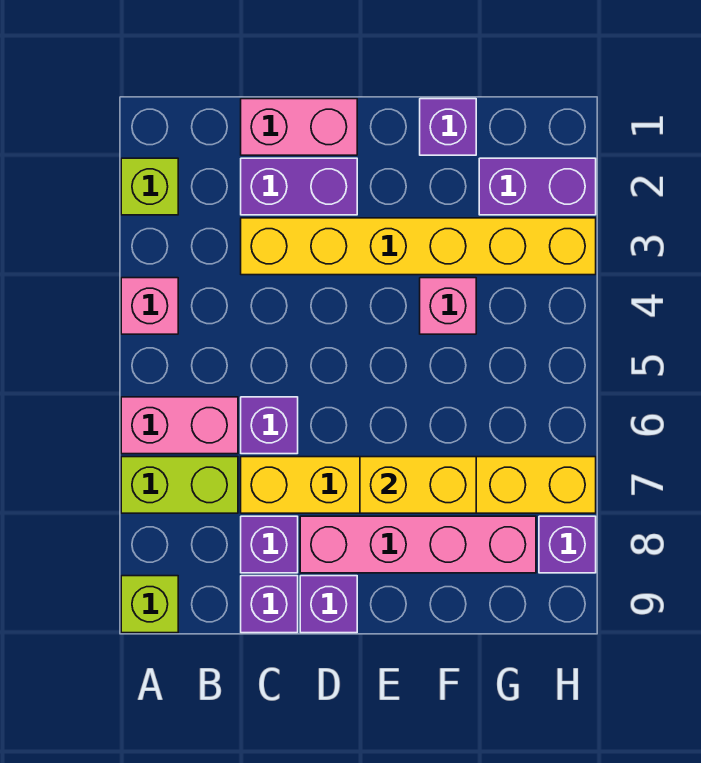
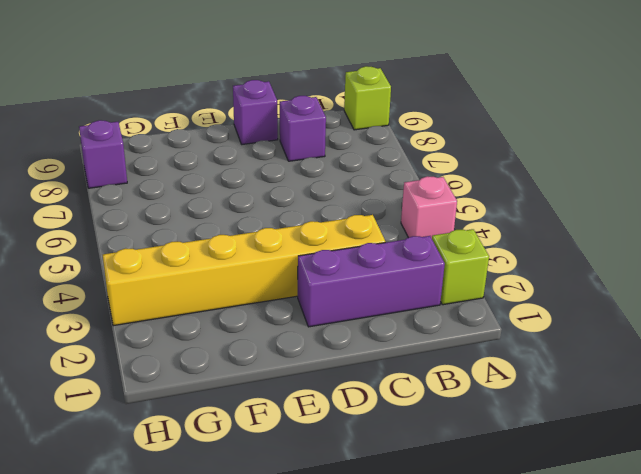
purple brick B2:D2 level 1 -> purple brick C2:D2 level 1
none -> pink brick A6:B6 level 1
none -> lime brick A7:B7 level 1
none -> pink brick C1:D1 level 1

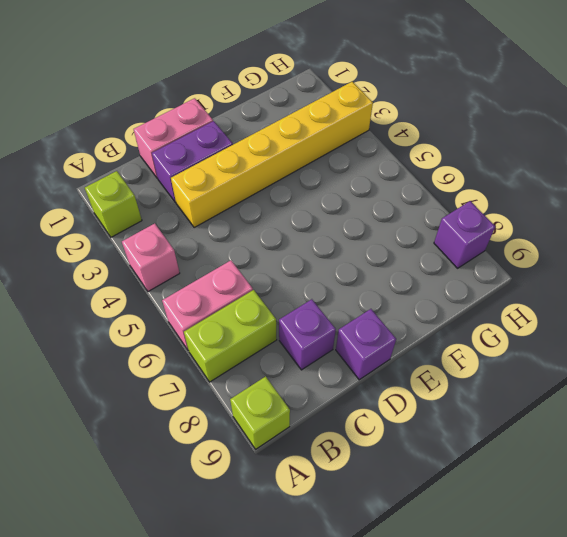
none -> purple brick C6 level 1
none -> yellow brick C7:H7 level 1
none -> purple brick C9 level 1

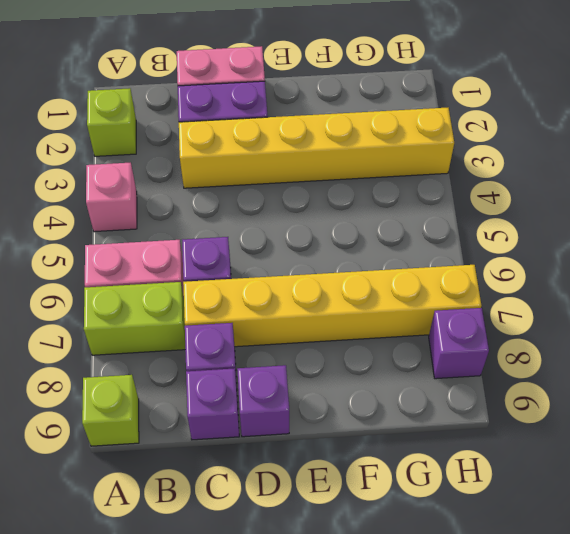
none -> pink brick D8:G8 level 1
none -> purple brick F1 level 1
none -> pink brick F4 level 1

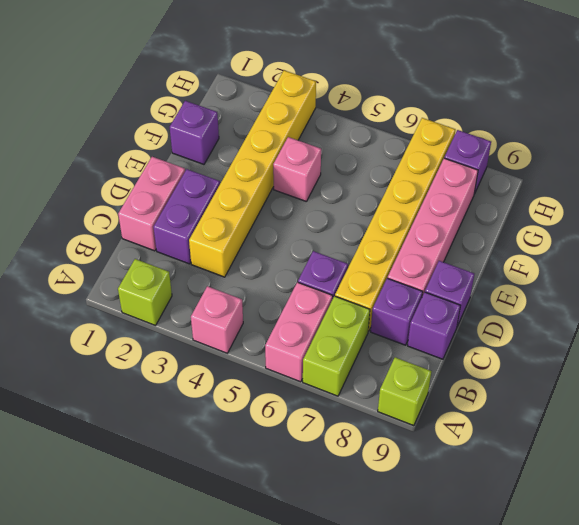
none -> purple brick G2:H2 level 1
none -> yellow brick E7:F7 level 2

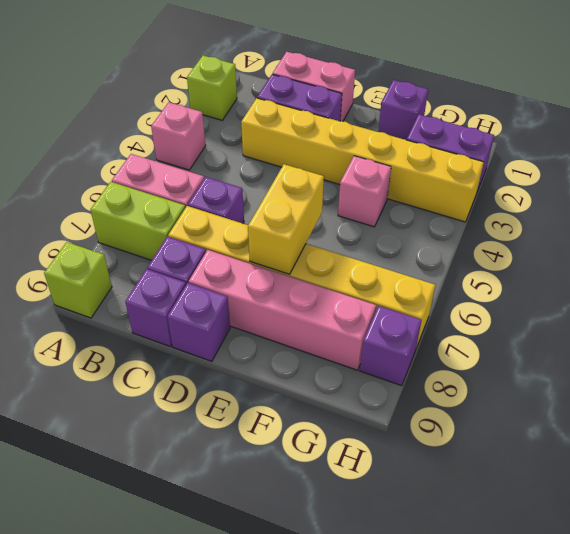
yellow brick E6:E7 level 2 -> yellow brick E7:F7 level 2

